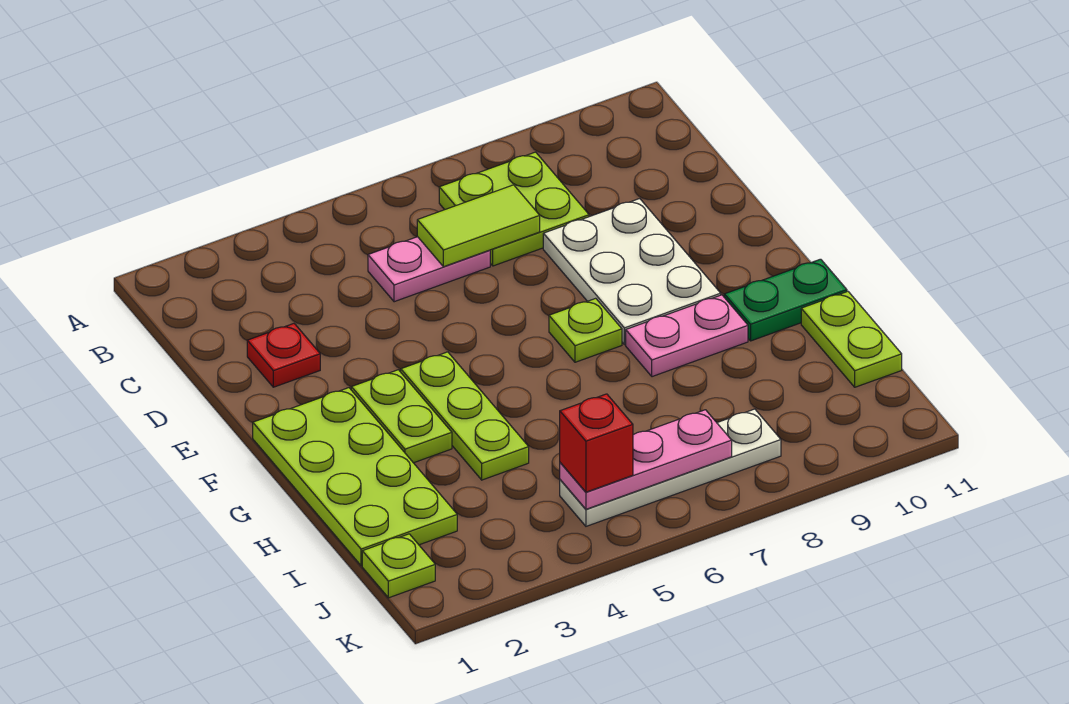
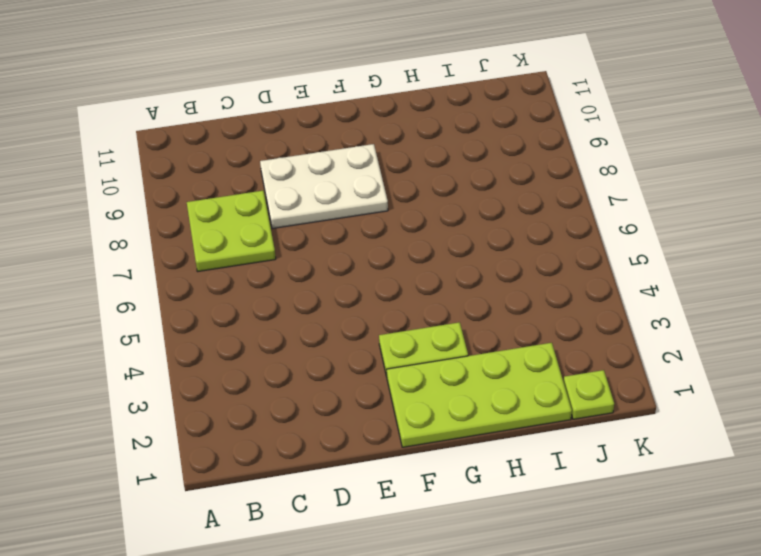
none -> pink plate C5:C6 level 1
none -> red plate D2 level 1
none -> lime plate F4:H4 level 1

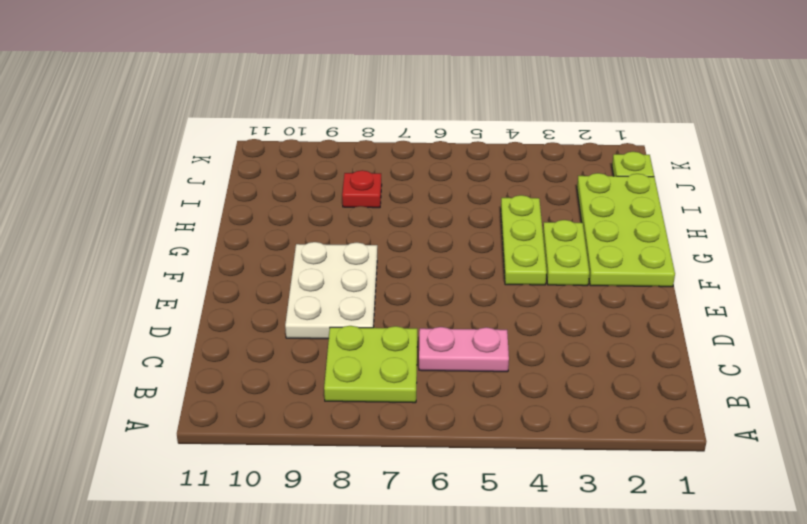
red plate I8 level 1 -> red plate D2 level 1
none -> lime plate F7 level 1
none -> pink plate G8:G9 level 1
none -> green plate G10:G11 level 1

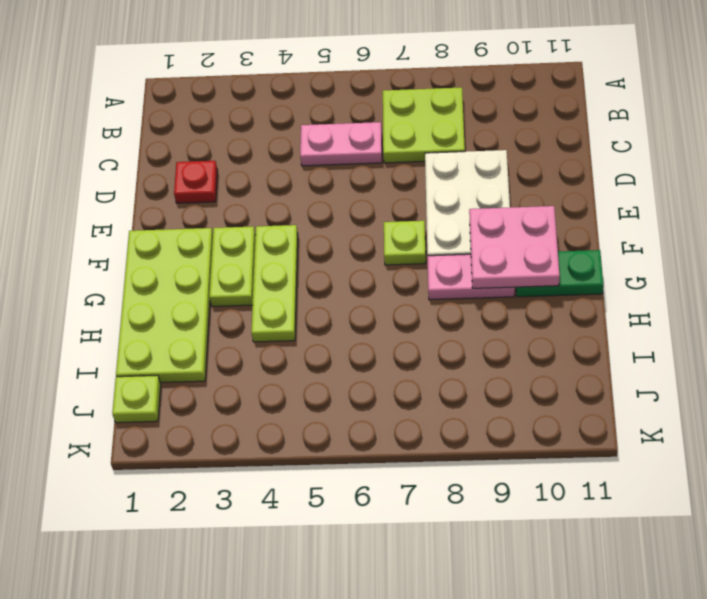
pink plate F9:G10 level 2 -> none
none -> lime plate H11:I11 level 1
none -> white plate J5:J8 level 1
none -> lime tile C6:C7 level 2

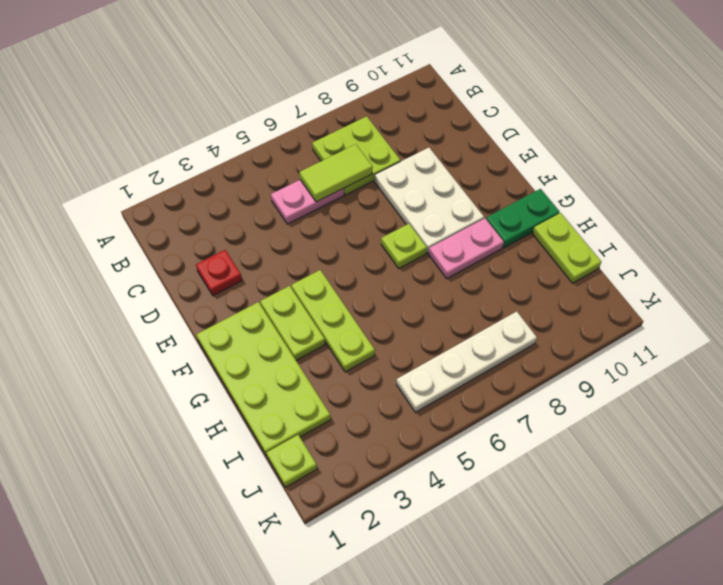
none -> pink plate J5:J7 level 2
none -> red brick J5 level 3

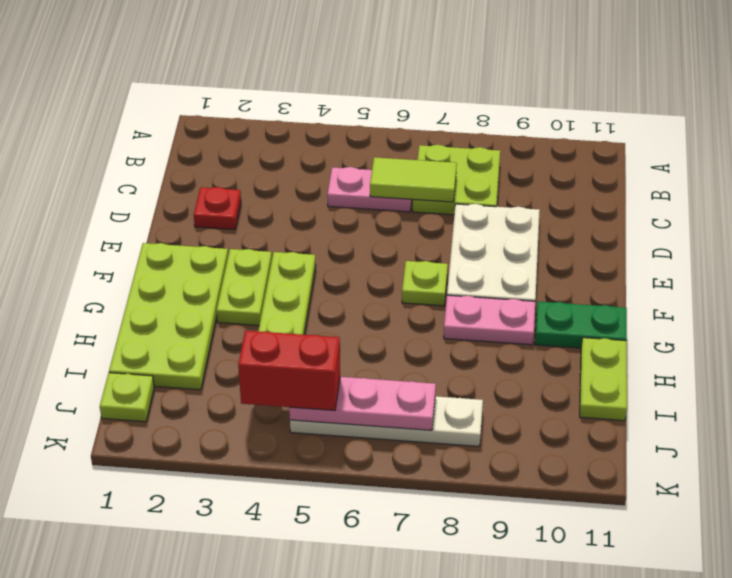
red brick J4:J5 level 3 -> red brick J5 level 3

